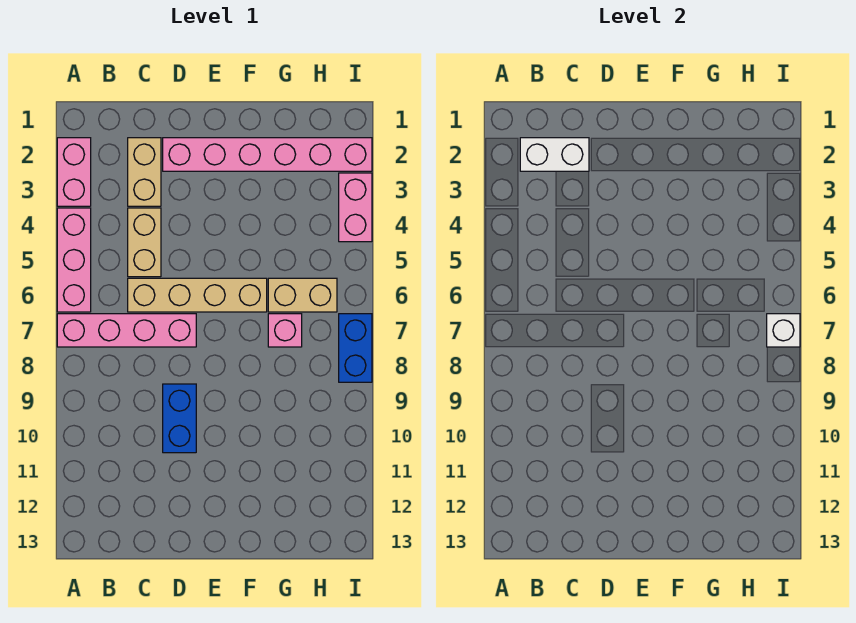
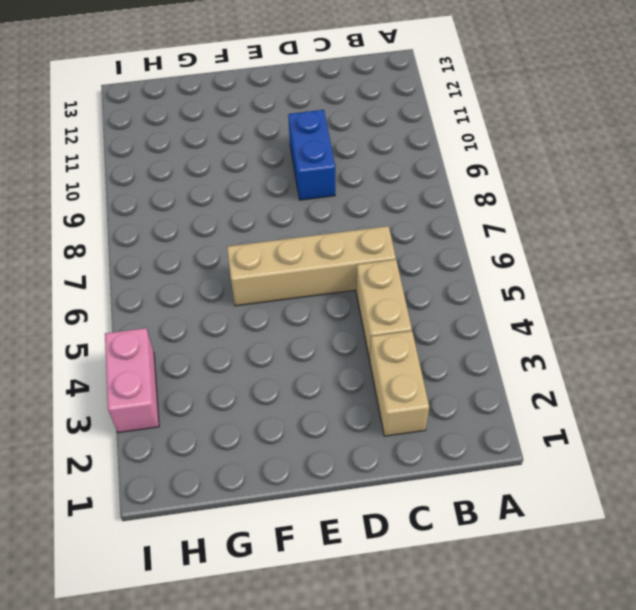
none -> pink brick A2:A3 level 1
none -> pink brick A4:A6 level 1
none -> pink brick A7:D7 level 1

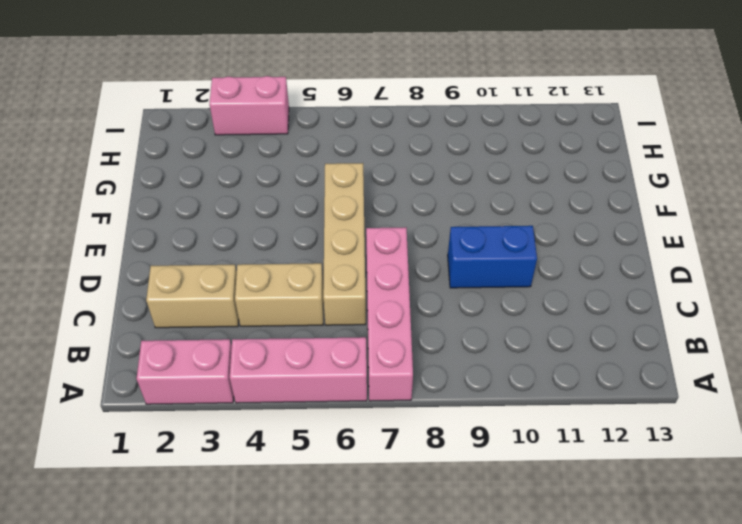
none -> pink brick D2:I2 level 1
none -> tan brick G6:H6 level 1
none -> pink brick G7 level 1

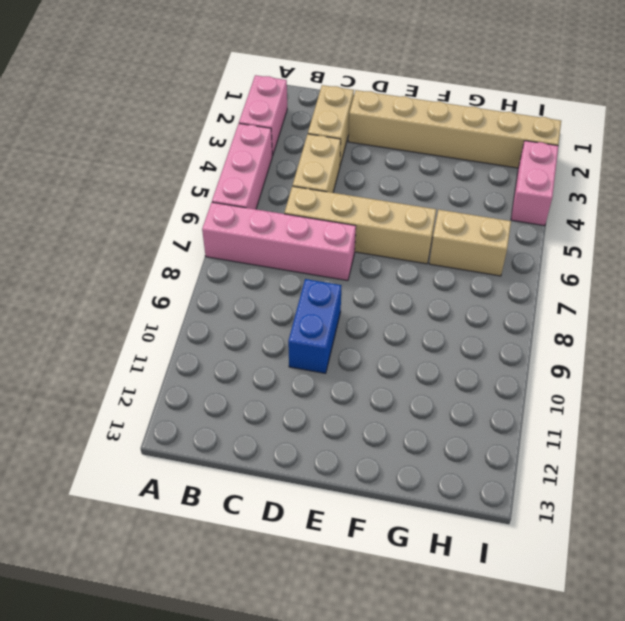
tan brick D2:I2 level 1 -> pink brick D2:I2 level 1
none -> pink brick G7 level 1
none -> blue brick I7:I8 level 1
none -> white brick B2:C2 level 2

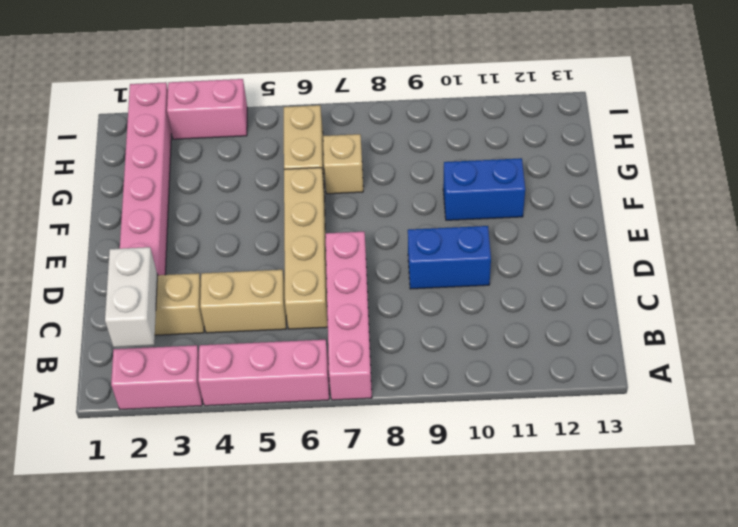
blue brick F10:F11 level 1 -> blue brick I7:I8 level 1
tan brick G7 level 1 -> pink brick G7 level 1
none -> white brick I7 level 2

